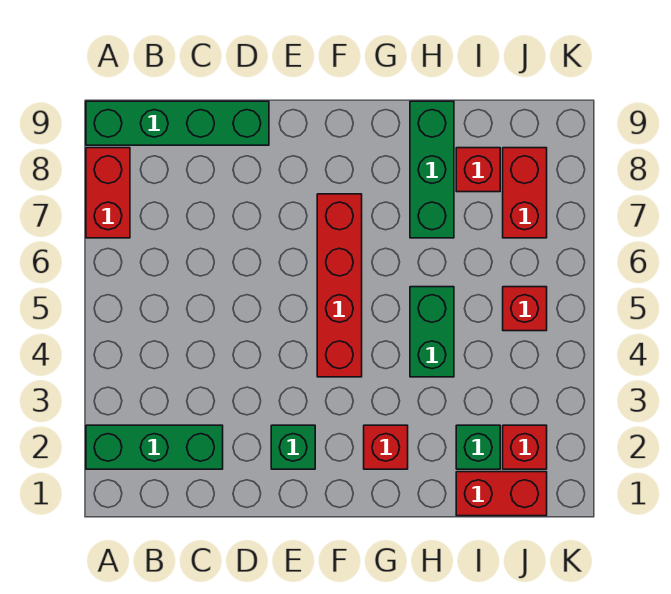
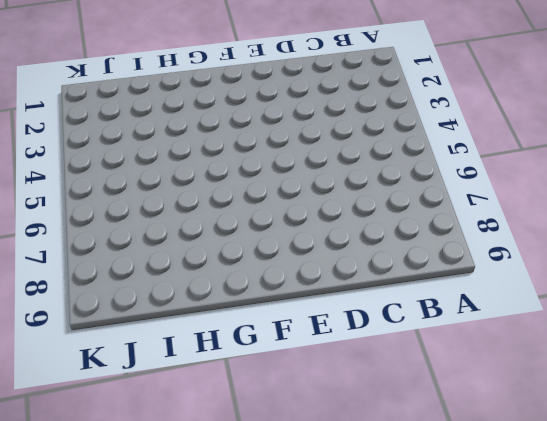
none -> green brick A2:C2 level 1
none -> red brick A7:A8 level 1
none -> green brick A9:D9 level 1

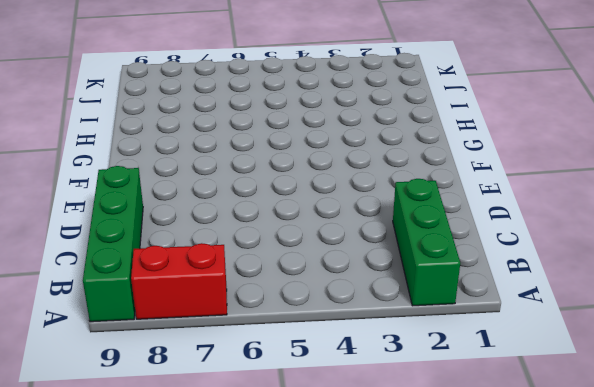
none -> green brick E2 level 1
none -> red brick F4:F7 level 1
none -> red brick G2 level 1

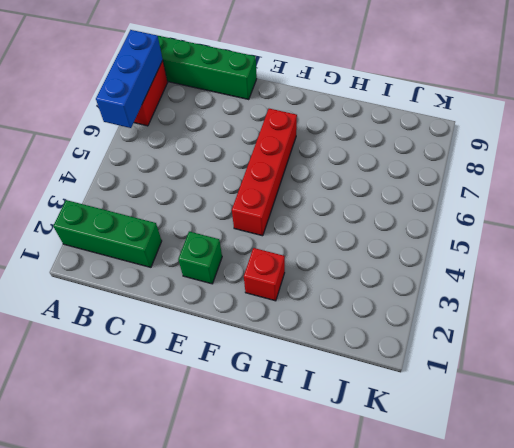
blue brick A6:A8 level 2 -> none
none -> green brick H4:H5 level 1
none -> green brick H7:H9 level 1
none -> red brick I1:J1 level 1

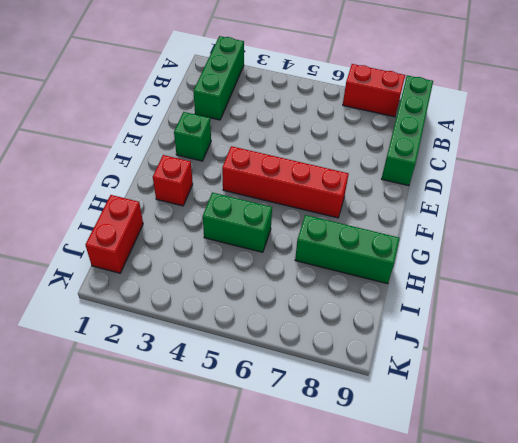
none -> green brick I2 level 1
none -> red brick I8 level 1
none -> red brick J2 level 1

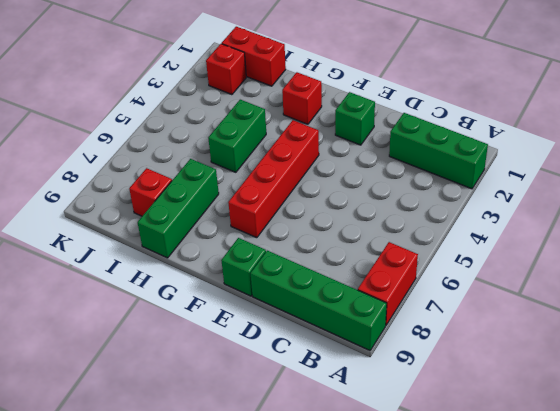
green brick E9 level 1 -> green brick I2 level 1
none -> red brick J5 level 1
none -> red brick J7:J8 level 1

